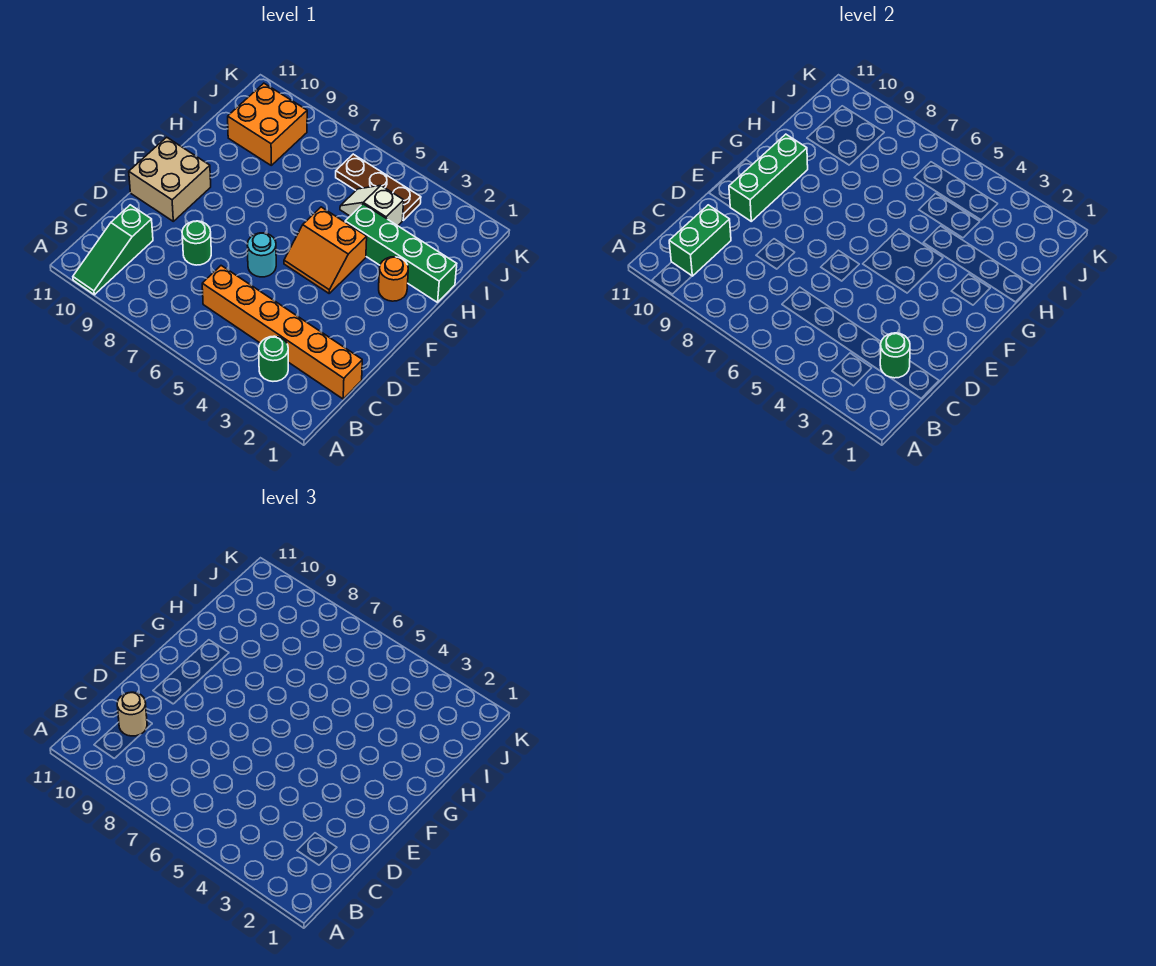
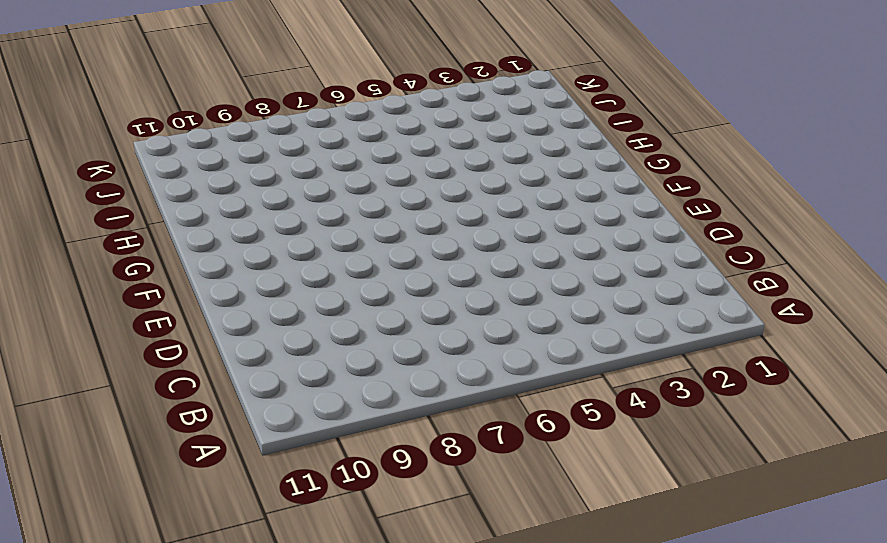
none -> green slope A10:C10 level 1 top C
none -> green round brick B3 level 1
none -> orange brick C1:C6 level 1

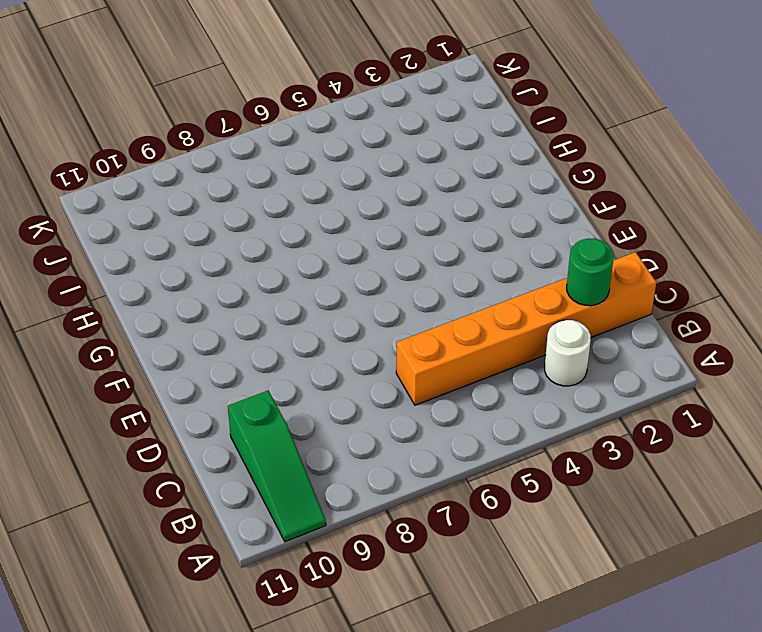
white round brick B3 level 1 -> green round brick B3 level 1
none -> green round brick D8 level 1
none -> cyan round brick E6 level 1
none -> tan brick E10:F11 level 1

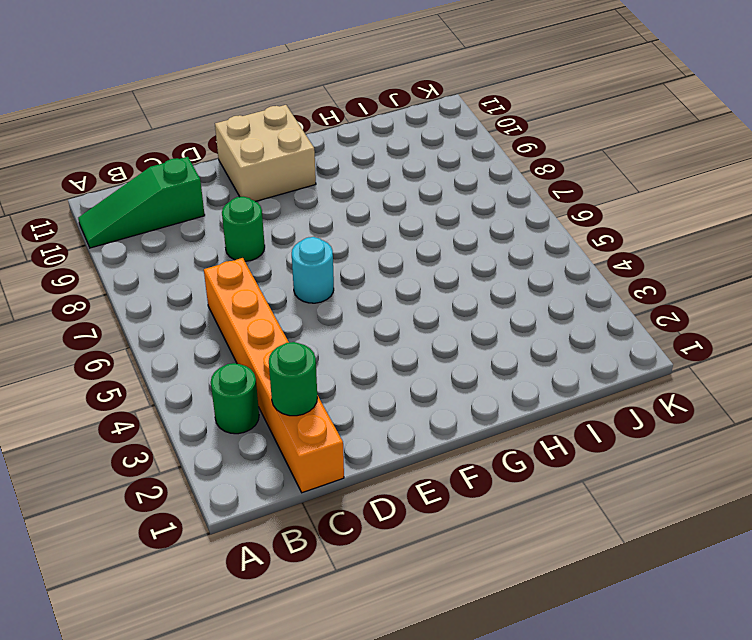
none -> orange slope F4:G5 level 1 top G
none -> orange round brick G2 level 1
none -> green brick H1:H4 level 1

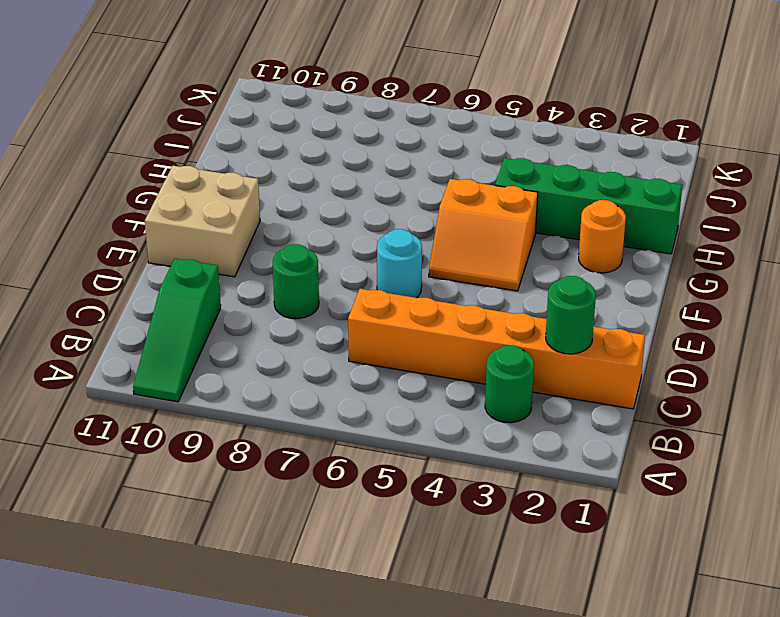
none -> white slope I4:I5 level 1 top 4
none -> orange brick I9:J10 level 1
none -> brown plate J4:J6 level 1

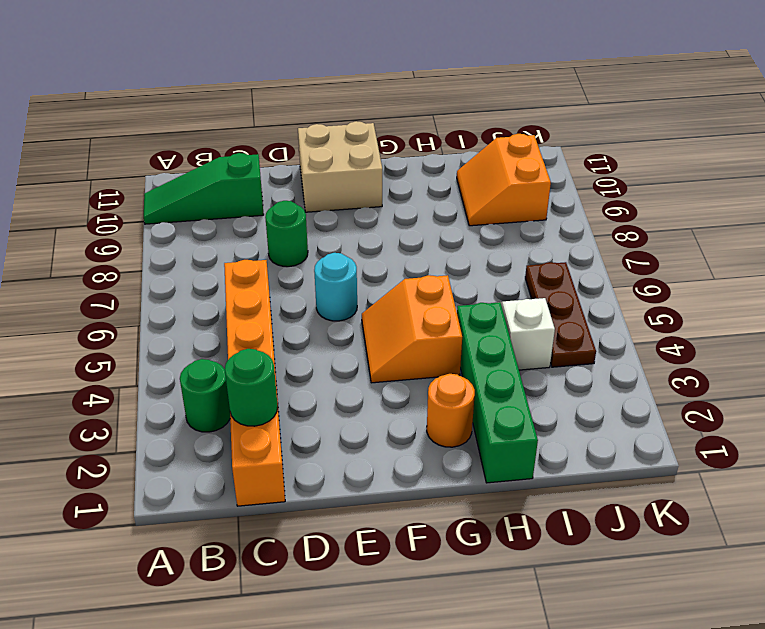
orange slope I9:J10 level 1 top J -> orange brick I9:J10 level 1
none -> green brick B10:C10 level 2
none -> green brick E10:G10 level 2
none -> tan round brick C10 level 3

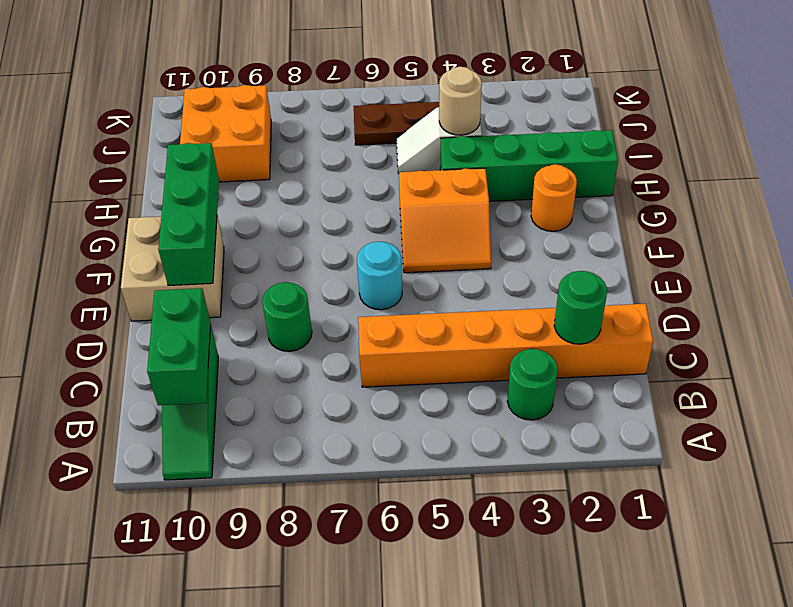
tan round brick I4 level 2 -> tan round brick C10 level 3

